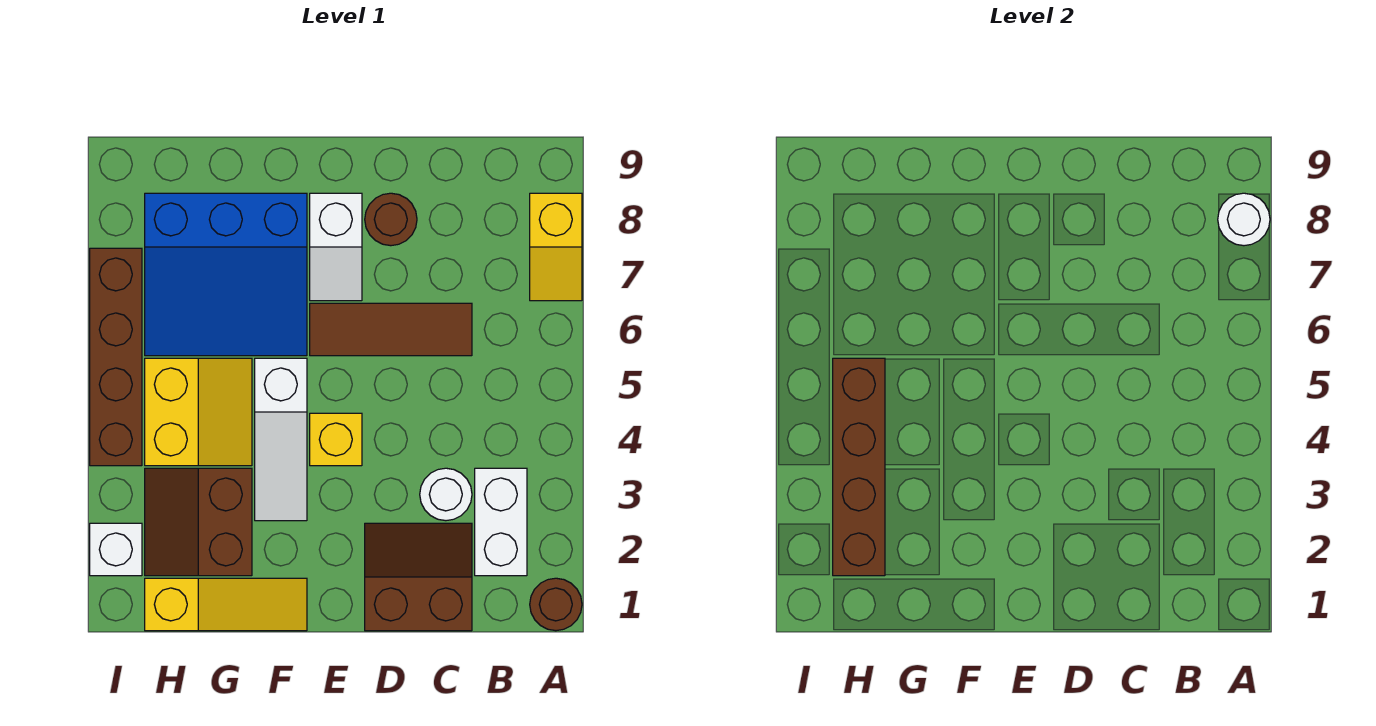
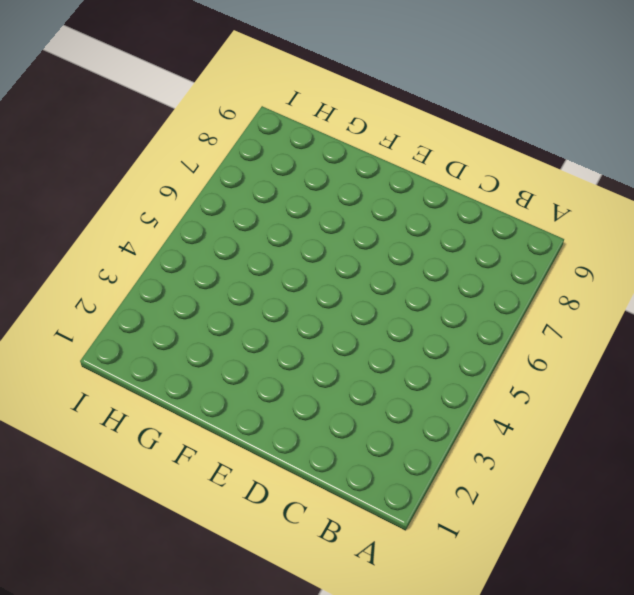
none -> brown round brick A1 level 1
none -> yellow slope A7:A8 level 1 top 8
none -> white brick B2:B3 level 1

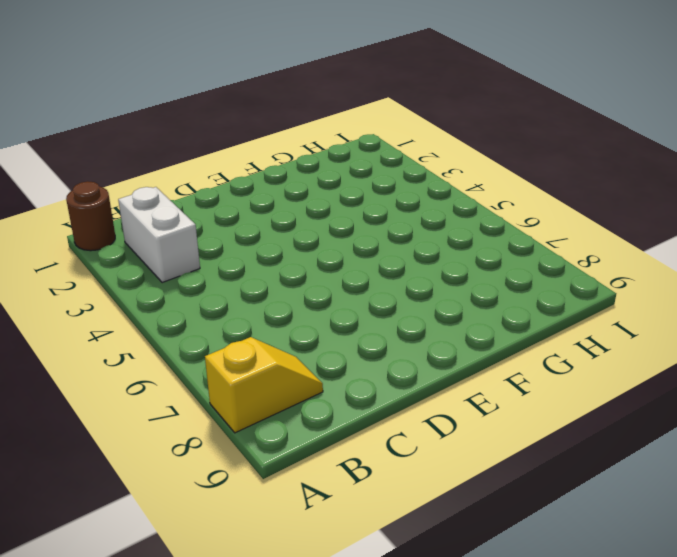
yellow slope A8:B8 level 1 top A -> yellow slope A7:A8 level 1 top 8
none -> brown slope C1:D2 level 1 top 1
none -> white round brick C3 level 1
none -> brown tile C6:E6 level 1

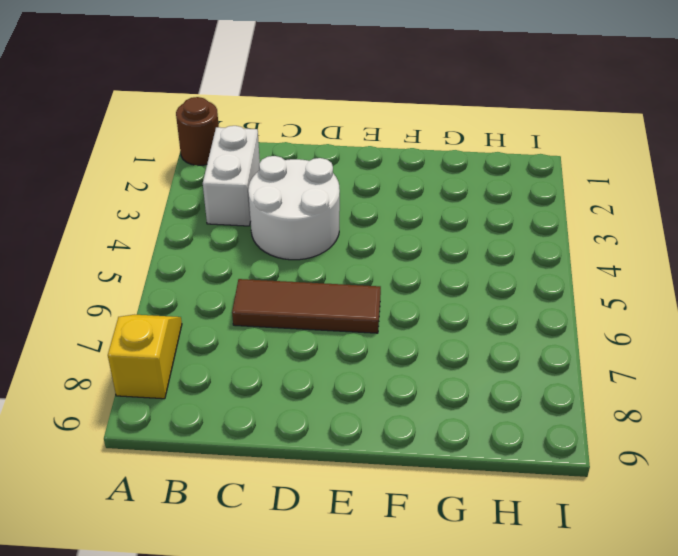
white round brick C3:D4 level 1 -> white round brick C3 level 1
none -> brown slope C1:D2 level 1 top 1
none -> brown round brick D8 level 1
none -> yellow brick E4 level 1

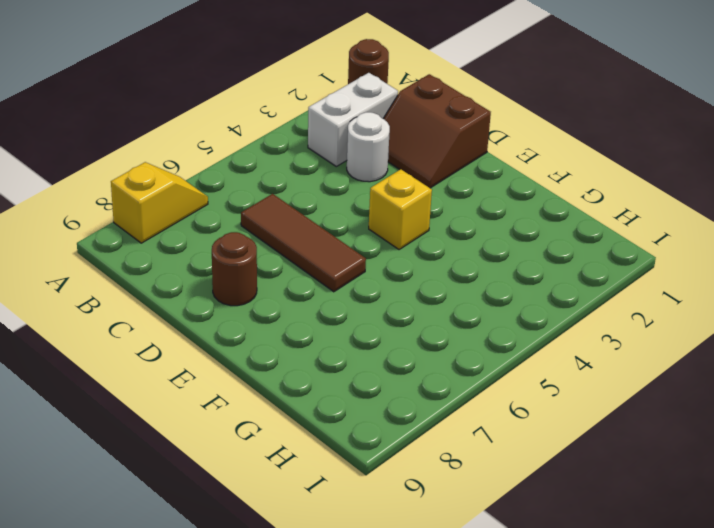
none -> white slope E7:E8 level 1 top 8
none -> yellow slope F1:H1 level 1 top H
none -> white slope F3:F5 level 1 top 5

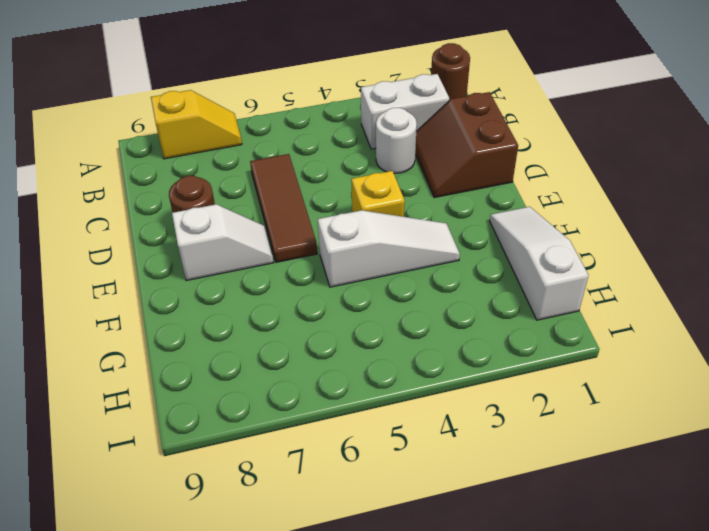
white slope F1:H1 level 1 top H -> yellow slope F1:H1 level 1 top H
none -> blue slope F6:H8 level 1 top 8
none -> brown slope G2:H3 level 1 top G
none -> yellow slope G4:H5 level 1 top H

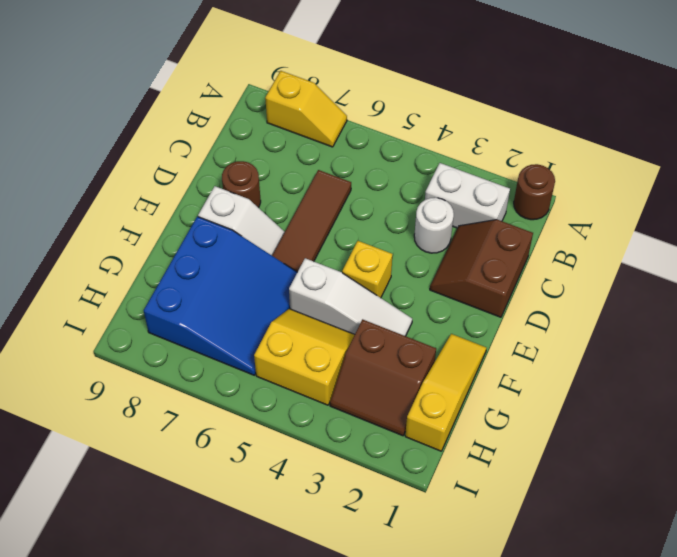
none -> white brick I2 level 1
none -> brown brick I4:I7 level 1
none -> white round brick A8 level 2

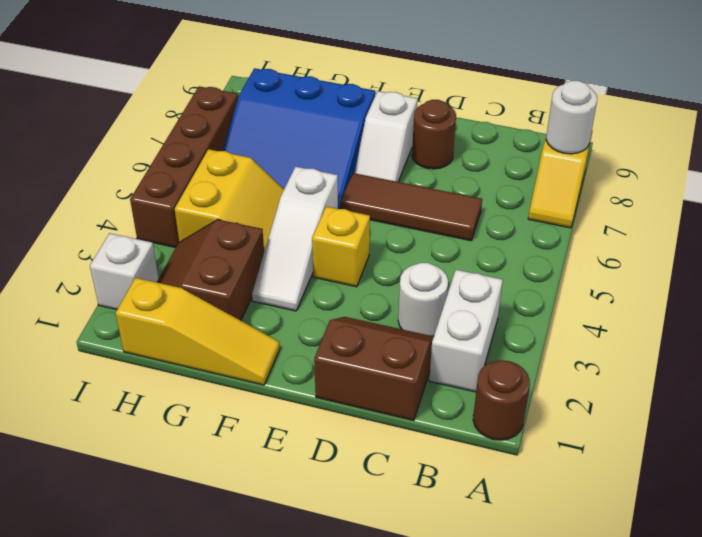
none -> brown brick H2:H5 level 2

